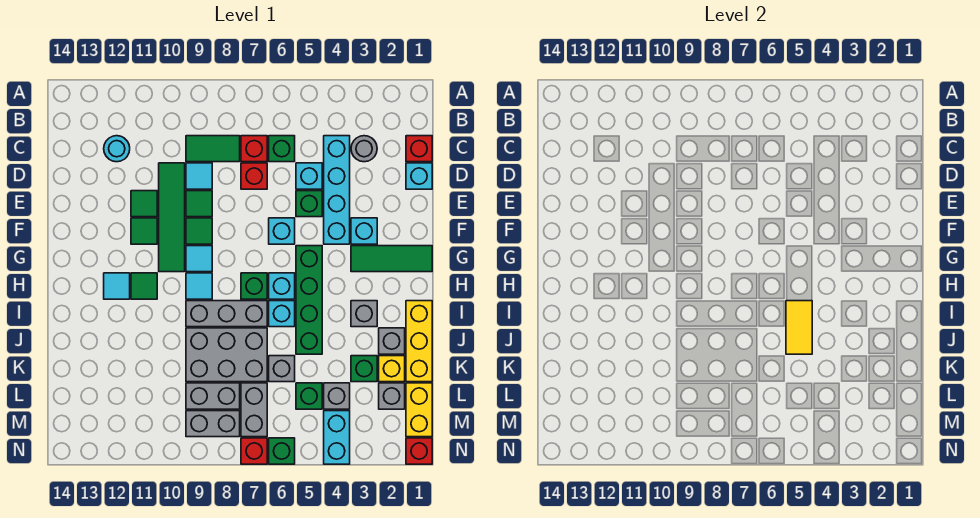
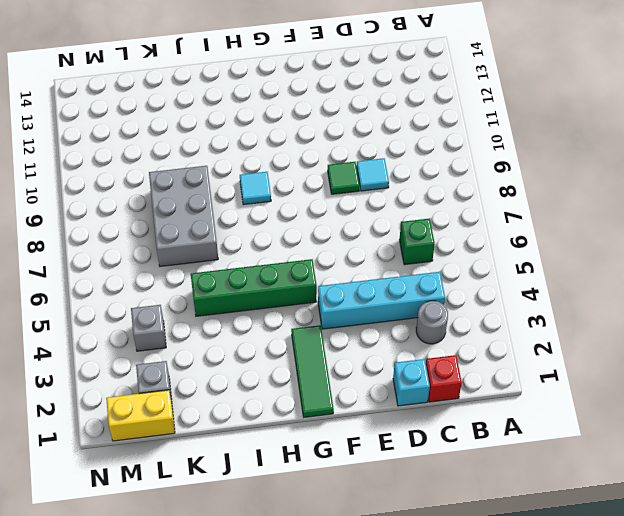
none -> red brick C7 level 1
none -> green tile C8:C9 level 1
none -> cyan round brick C12 level 1
none -> cyan brick D5 level 1

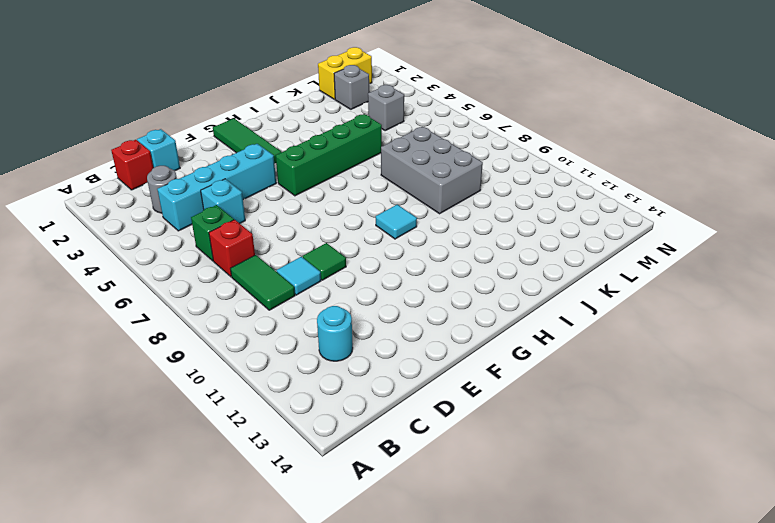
none -> red brick D7 level 1
none -> green tile D10:G10 level 1
none -> green brick E5 level 1
none -> green tile E11 level 1

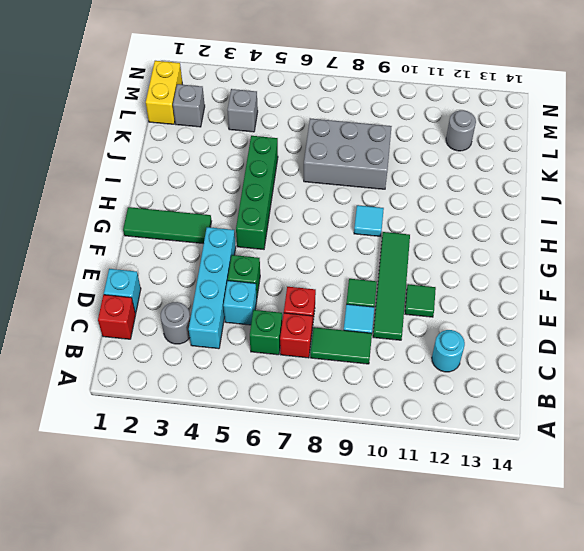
grey round brick L12 level 1 -> none
none -> cyan brick F3 level 1
none -> cyan brick F6 level 1
none -> green tile F9 level 1
none -> green tile F11 level 1

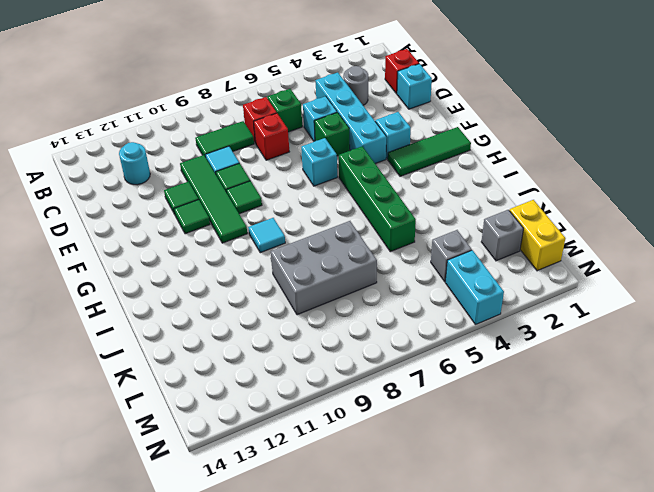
none -> cyan tile G9 level 1
none -> cyan brick H6 level 1
none -> green brick H7 level 1
none -> green tile H11 level 1

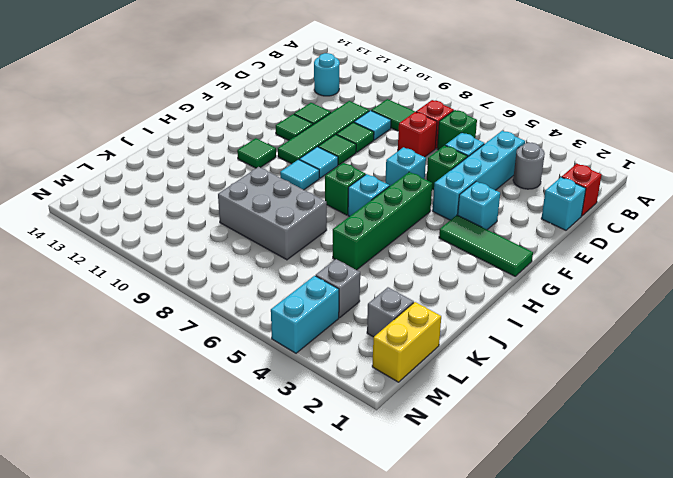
none -> cyan tile H12 level 1
none -> yellow brick I1:K1 level 1
none -> grey brick I3 level 1
none -> cyan brick I6 level 1

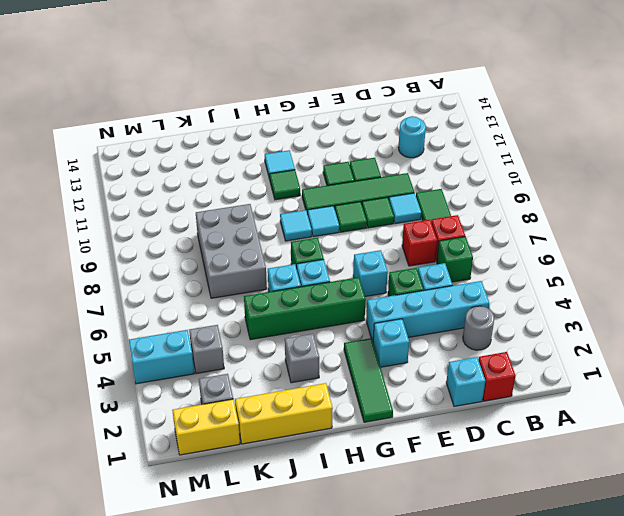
none -> grey brick I7:I9 level 1
none -> grey brick J2 level 1
none -> yellow brick K2 level 1
none -> green brick K3 level 1

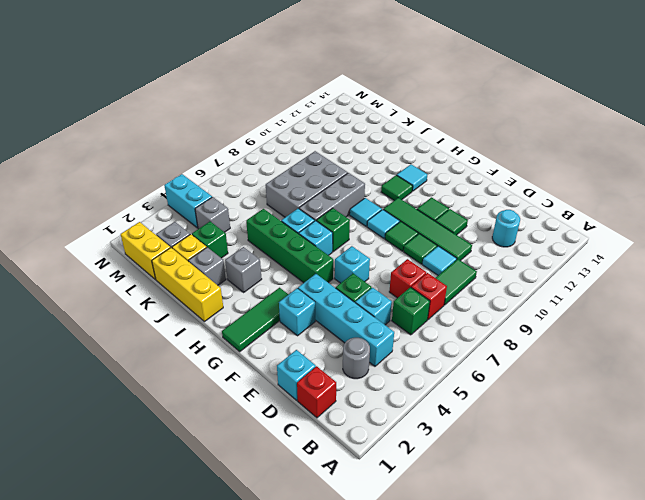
none -> grey brick K6 level 1
none -> green brick L5 level 1
none -> grey brick L7:M7 level 1
none -> grey brick L8:L9 level 1

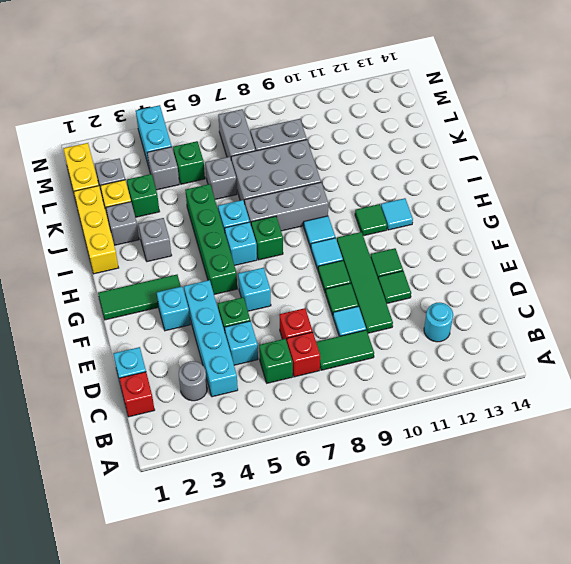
none -> grey brick M8:M9 level 1
none -> red brick N1 level 1
none -> green brick N6 level 1
none -> red brick N7 level 1

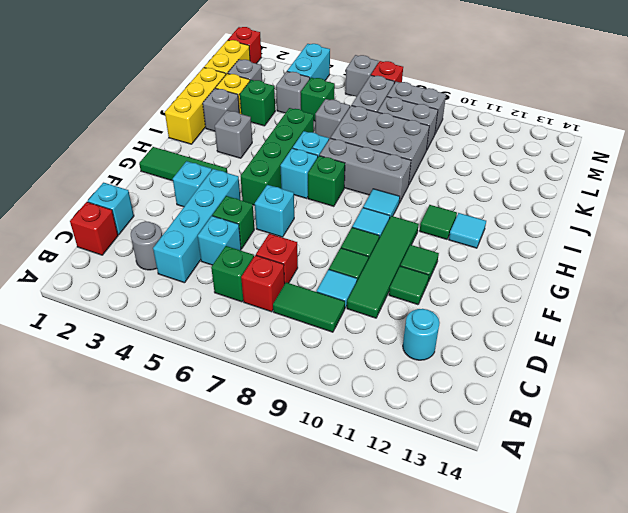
grey brick N6 level 1 -> green brick N6 level 1
none -> yellow tile I5:J5 level 2

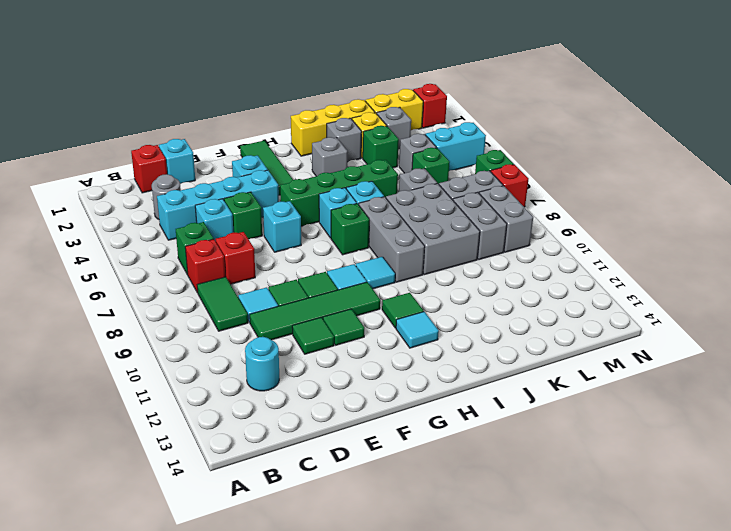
none -> yellow tile I5:J5 level 2

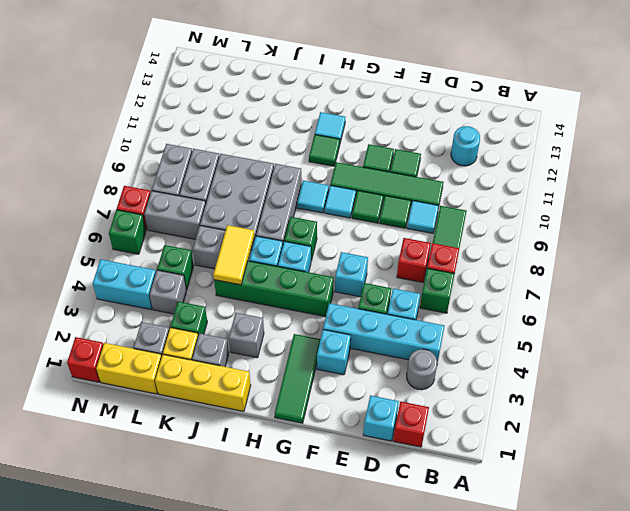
yellow tile J5:J6 level 2 -> yellow tile I5:J5 level 2

